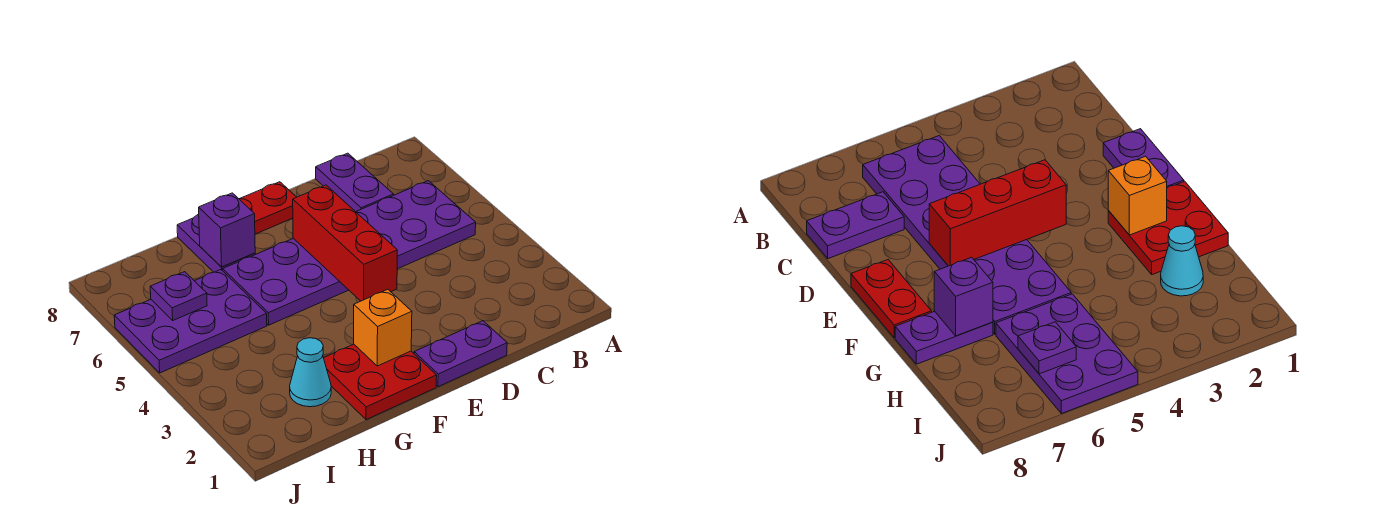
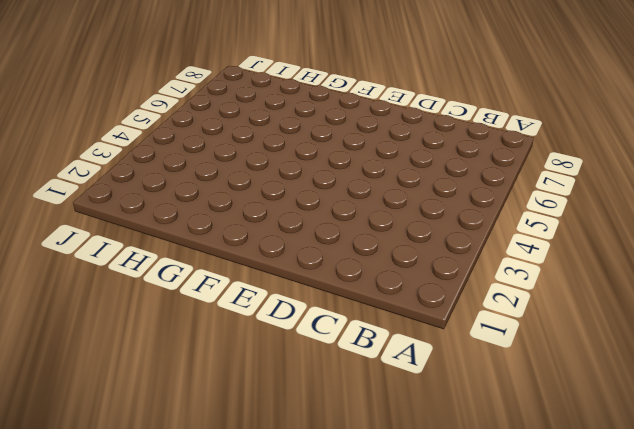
none -> purple plate B5:G6 level 1
none -> purple plate C7:C8 level 1
none -> purple plate D1:E1 level 1

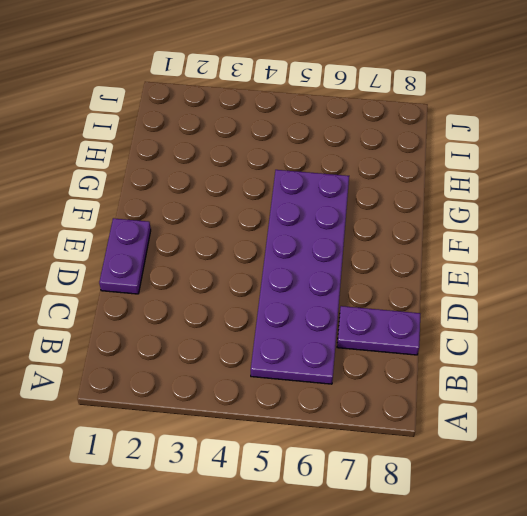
none -> red plate E8:F8 level 1
none -> red plate F1:G2 level 1
none -> purple plate G7:G8 level 1

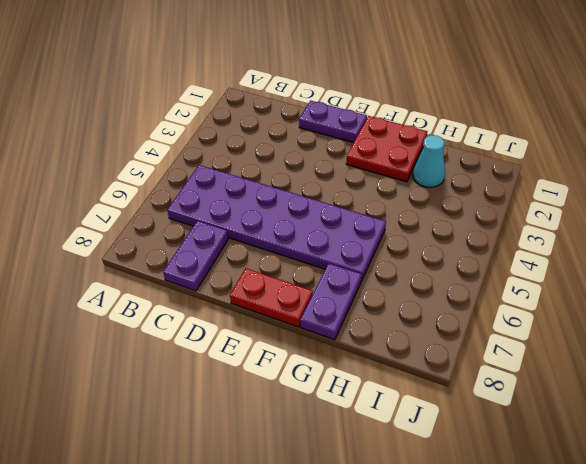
none -> purple plate H5:J6 level 1
none -> red brick E4:E6 level 2
none -> orange brick F2 level 2

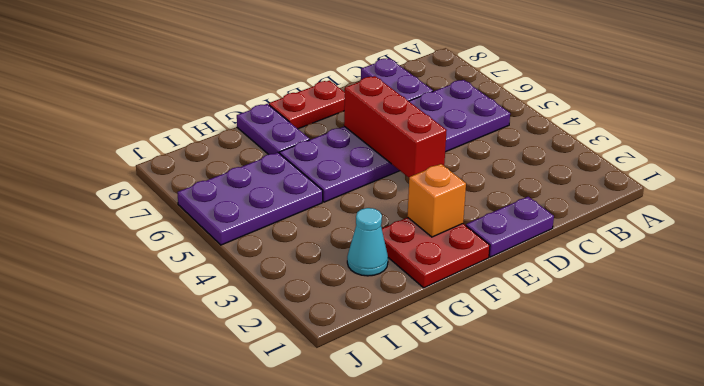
none -> purple brick G7 level 2
none -> purple plate I6 level 2

